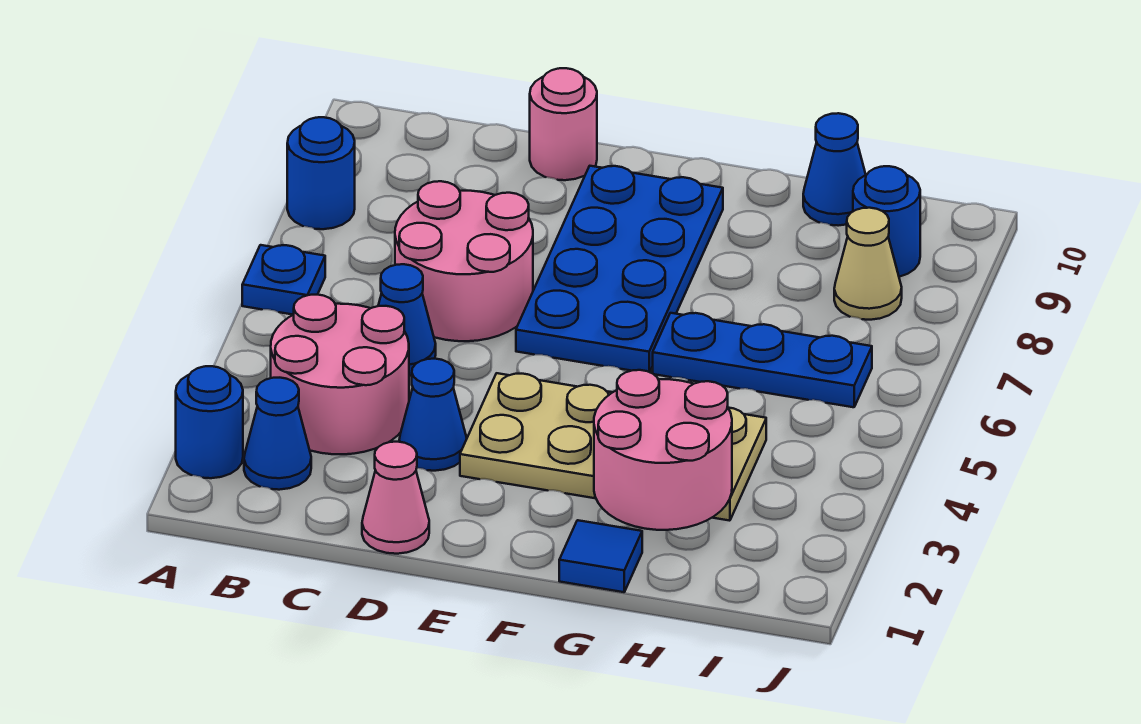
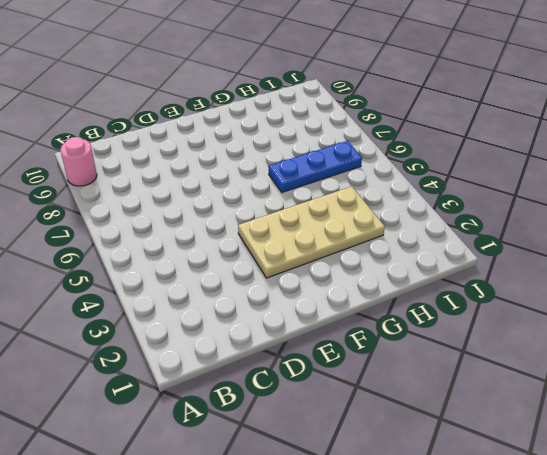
pink round brick A9 level 1 -> pink round brick D10 level 1
none -> blue round brick A2 level 1
none -> blue plate A6 level 1
none -> blue round brick A8 level 1

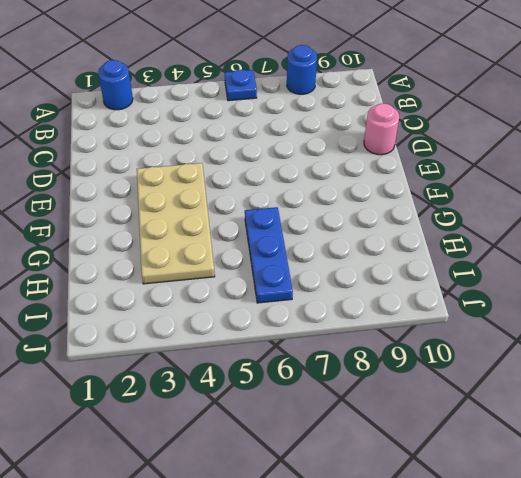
none -> blue cone B2 level 1
none -> pink round brick B3:C4 level 1
none -> blue cone C5 level 1

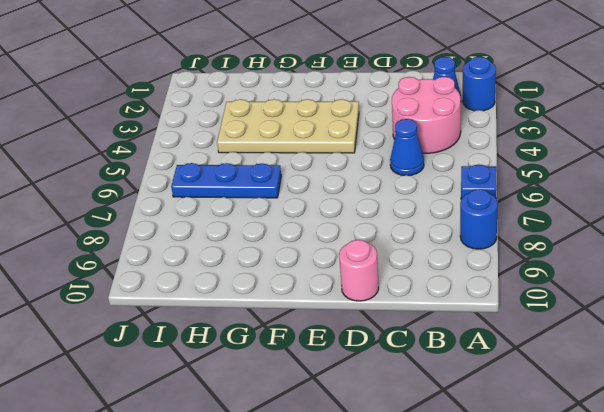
none -> pink round brick C6:D7 level 1
none -> pink cone D1 level 1
none -> blue cone D3 level 1

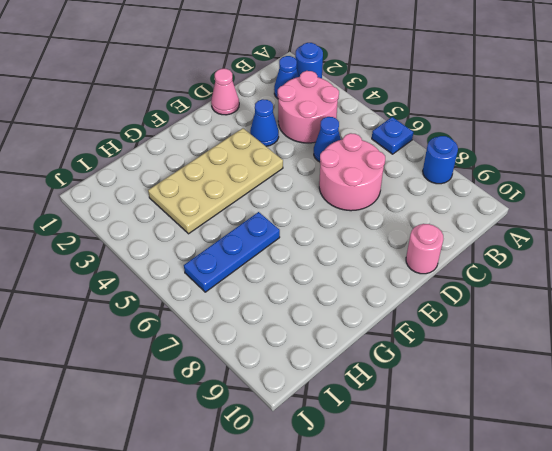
none -> blue plate E6:F9 level 1
none -> blue tile G1 level 1
none -> blue cone H10 level 1

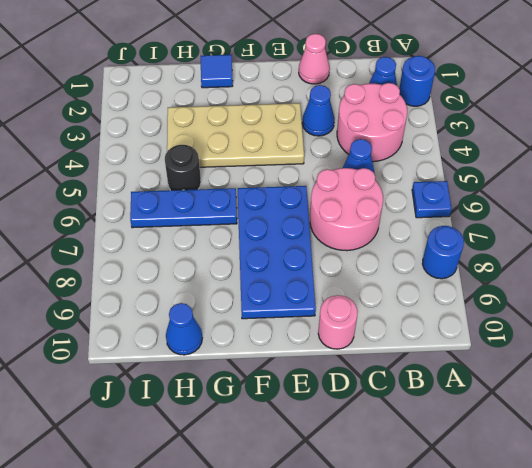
black round brick H5 level 1 -> none
none -> tan cone I8 level 1
none -> blue round brick I9 level 1
none -> pink round brick G2:H3 level 2

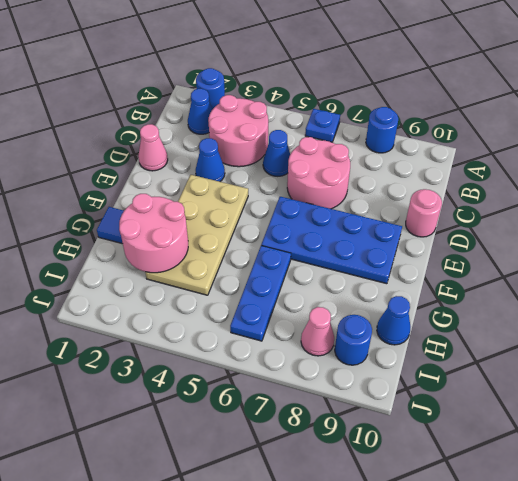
pink cone I8 level 1 -> tan cone I8 level 1

